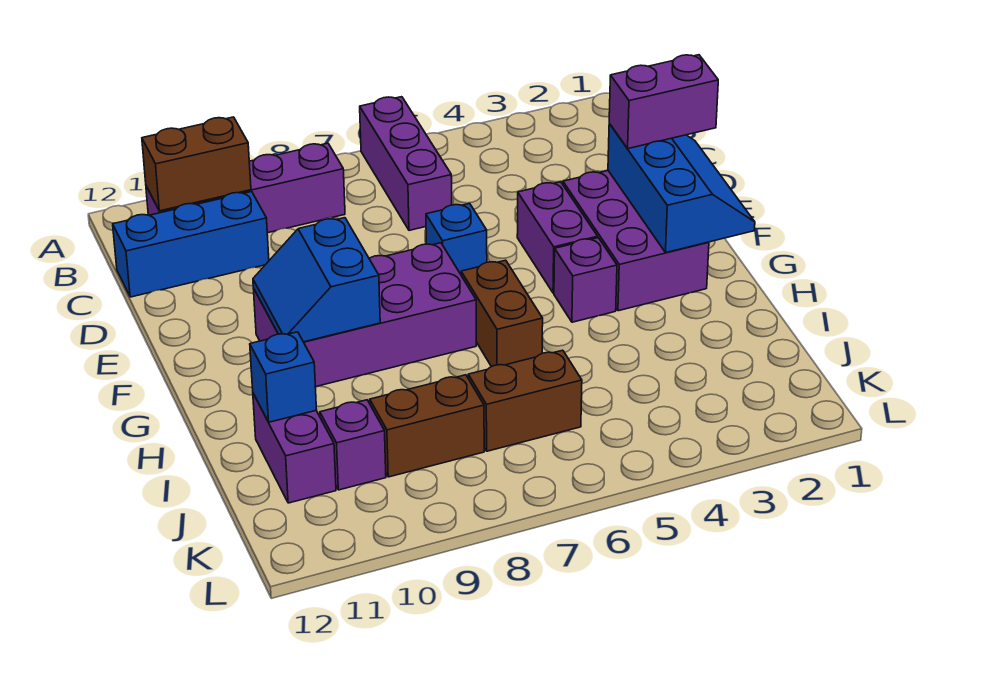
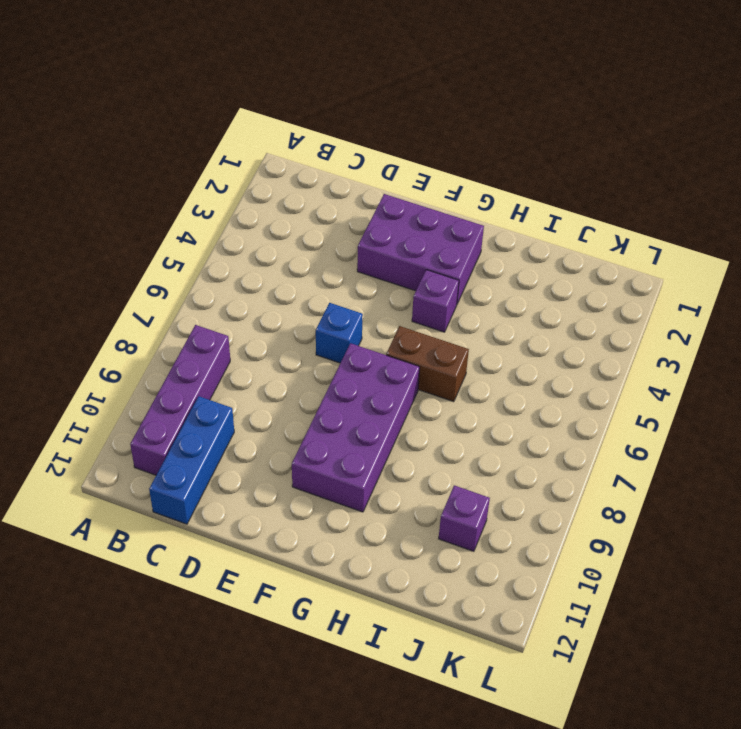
none -> purple brick A6:C6 level 1
none -> purple brick E4:F4 level 1
none -> purple brick I11:J11 level 1

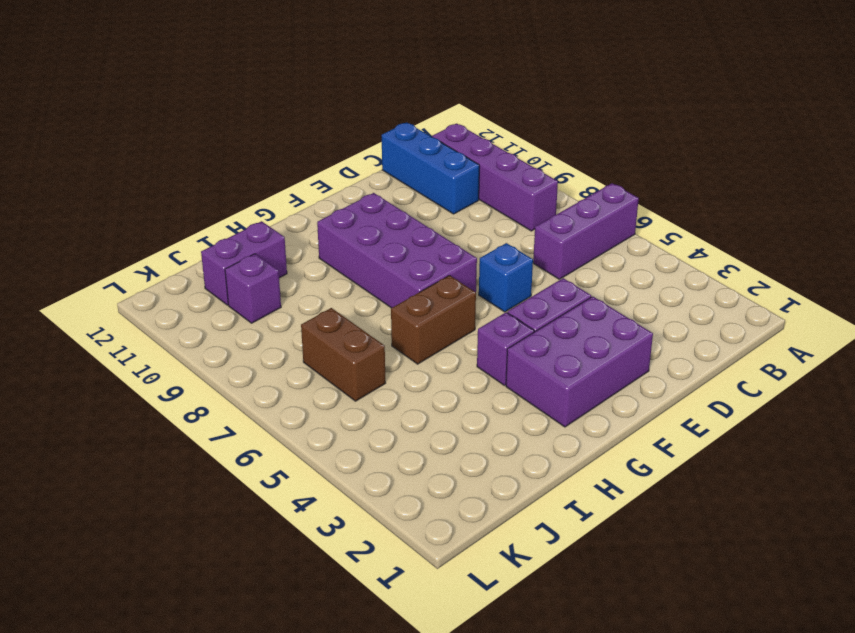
none -> brown brick J8:J9 level 1
none -> brown brick B10:B11 level 2
none -> blue slope E1:G2 level 2 top 2

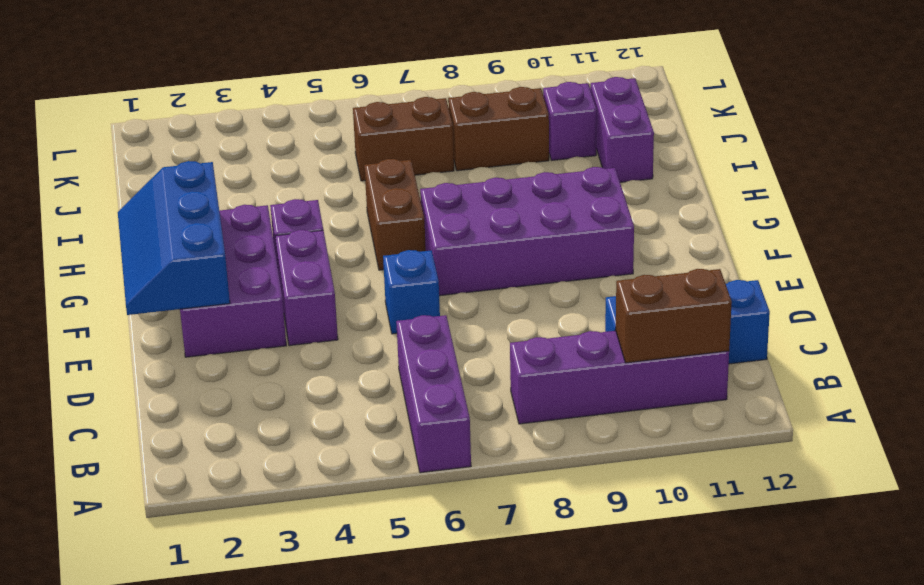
none -> blue slope F9:G10 level 2 top 9
none -> blue brick I11 level 2
none -> purple brick E1:E2 level 3

